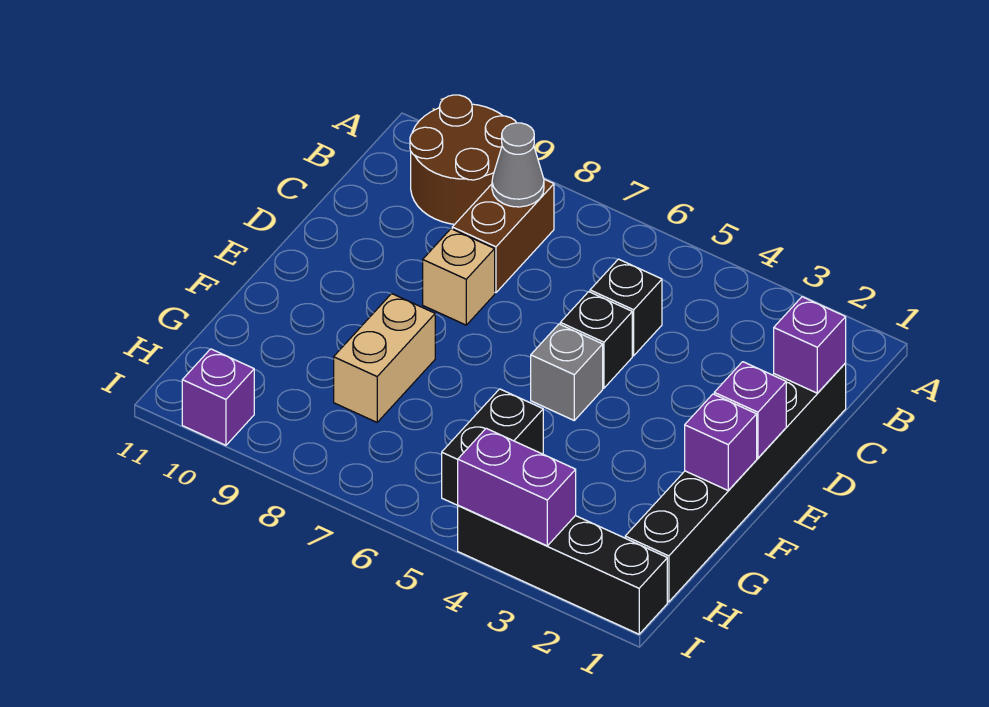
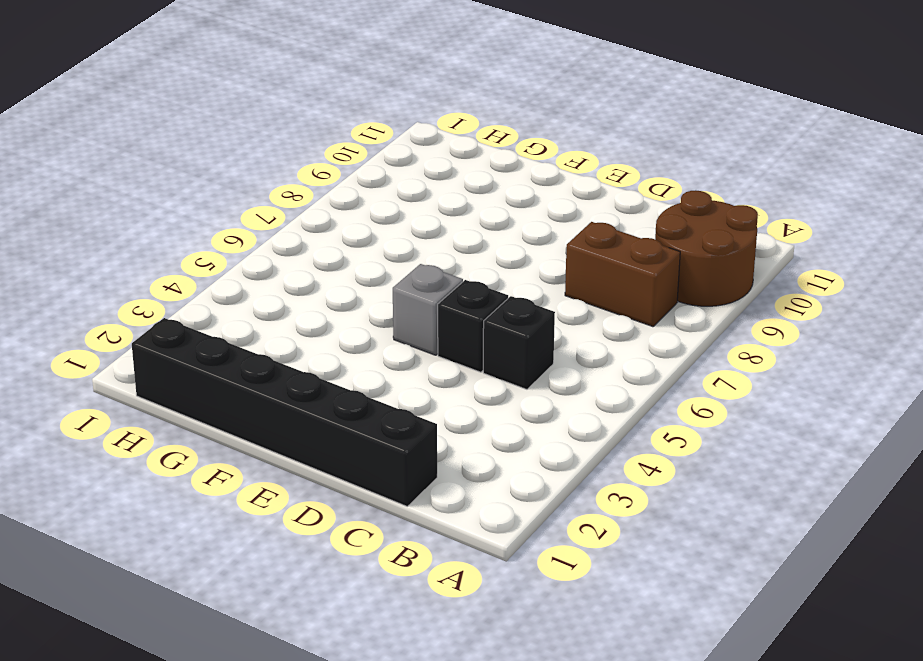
none -> tan brick D8 level 1
none -> tan brick F8:G8 level 1
none -> black brick G5:H5 level 1

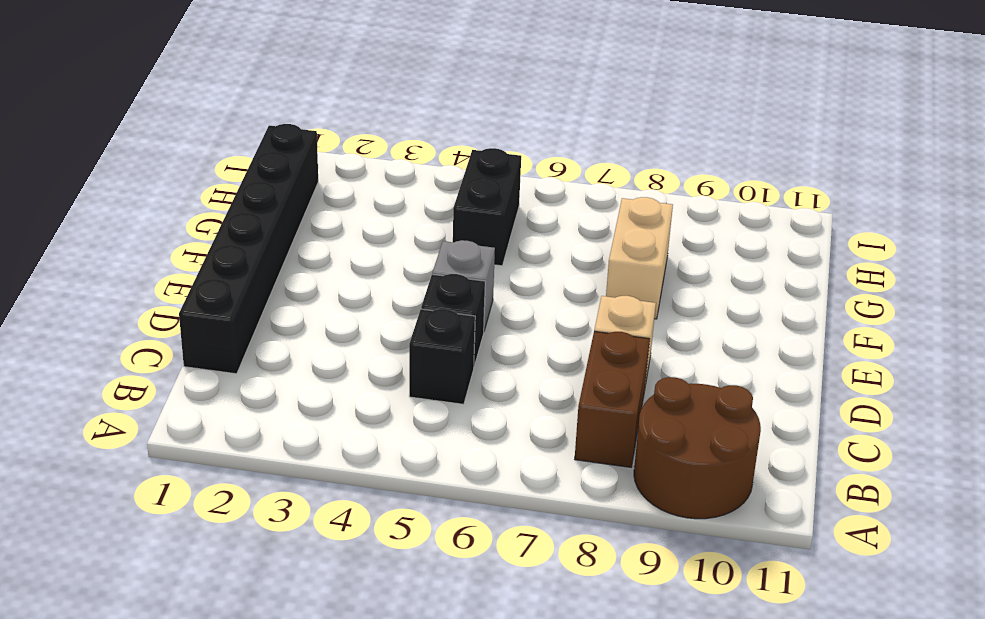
none -> black brick I1:I4 level 1
none -> purple brick I10 level 1
none -> grey cone B8 level 2

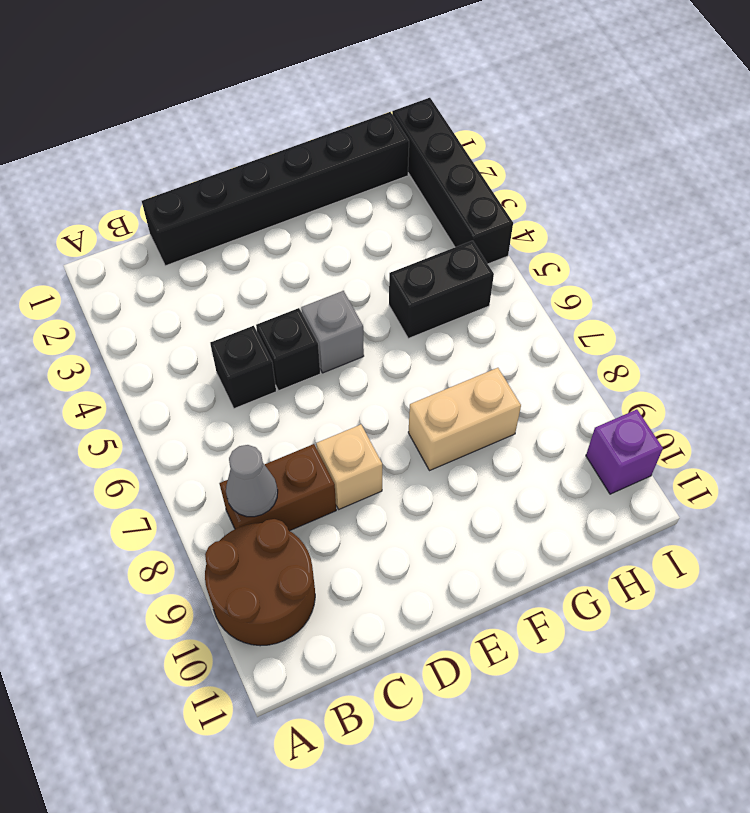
none -> purple brick C1 level 2
none -> purple brick E1 level 2
none -> purple brick F1 level 2

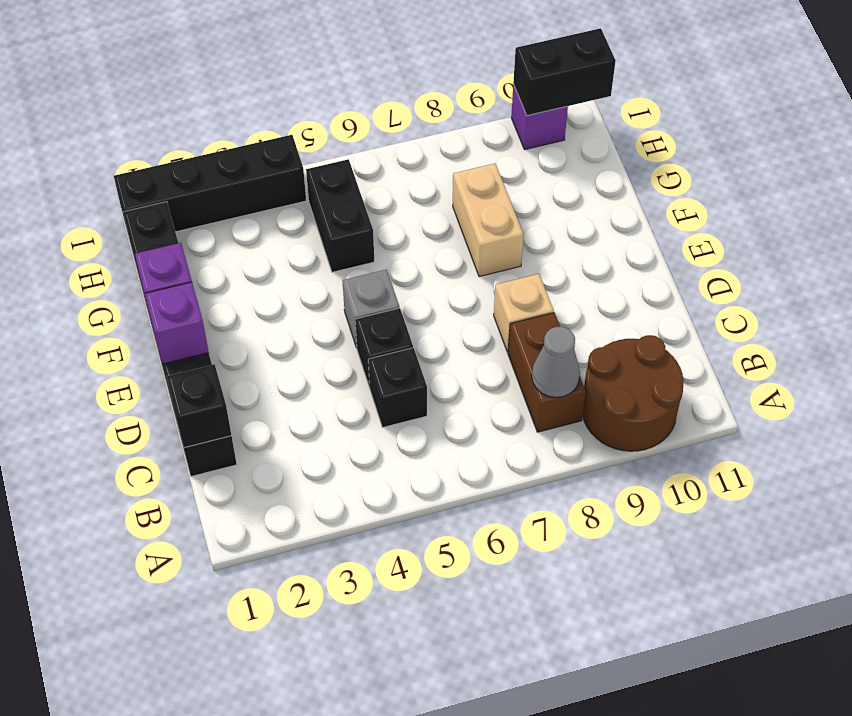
black brick C1 level 2 -> purple brick C1 level 2
black brick I10:I11 level 2 -> none
none -> purple brick I3:I4 level 2

